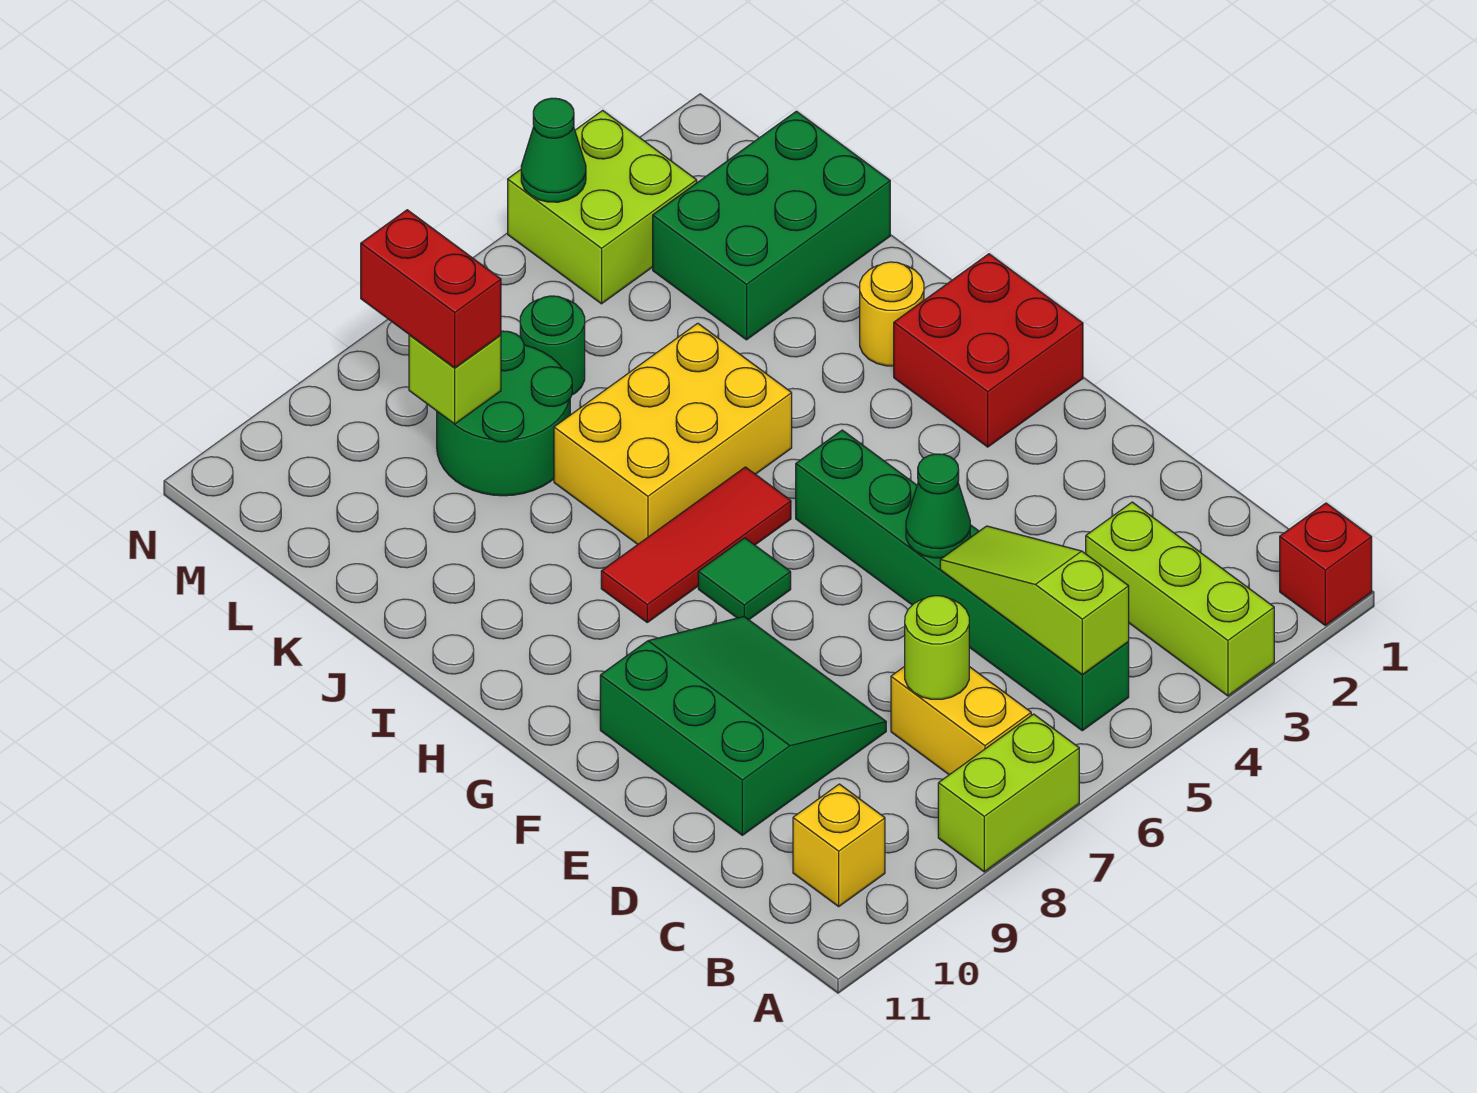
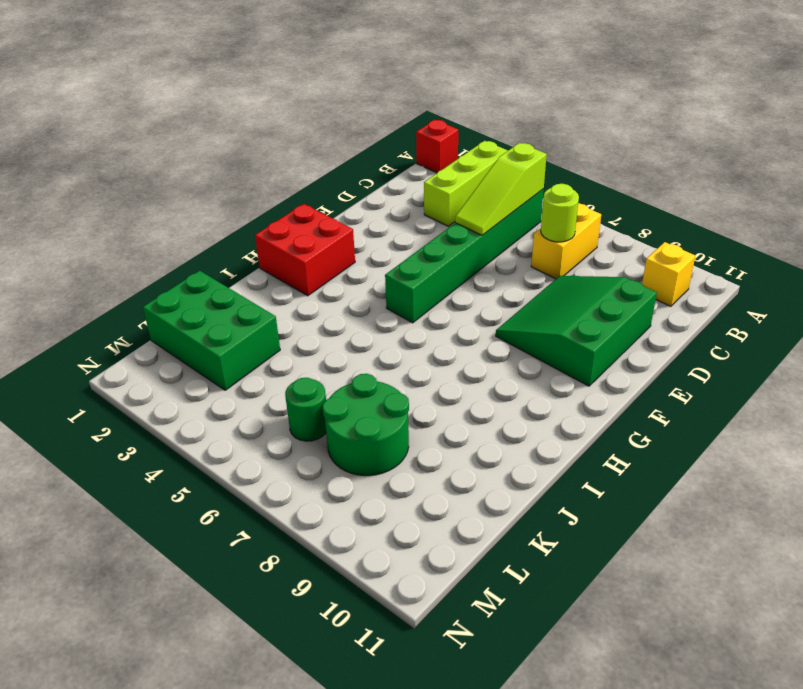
none -> lime brick A7:A8 level 1
none -> green tile G7 level 1
none -> red tile H6:H8 level 1

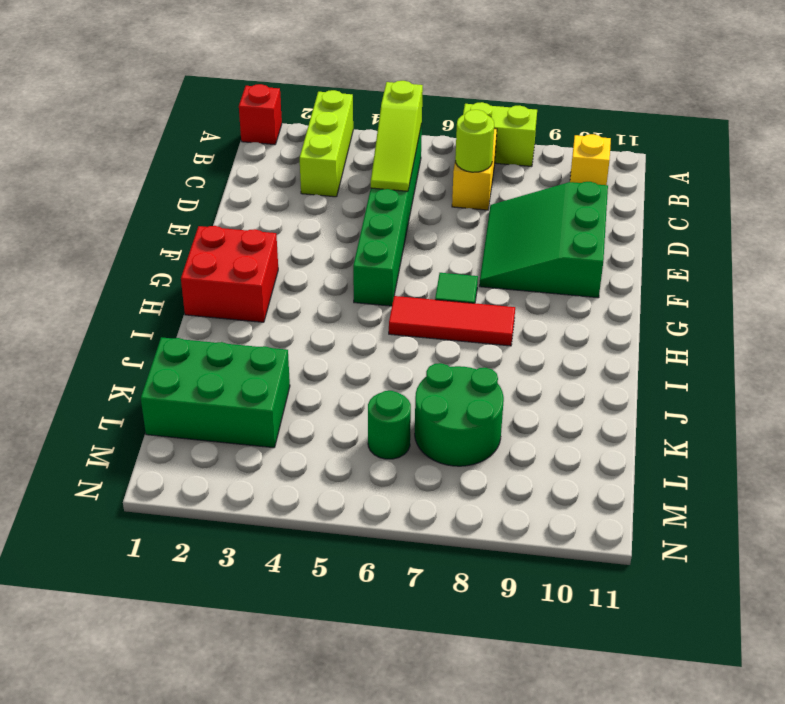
none -> yellow round brick I2 level 1
none -> yellow brick I5:J7 level 1
none -> lime brick M3:N4 level 1

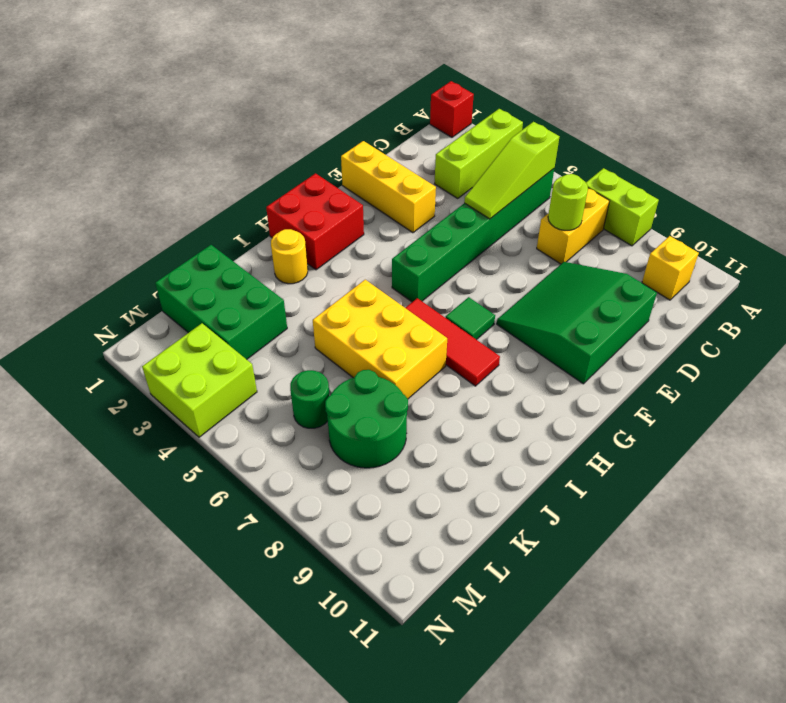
yellow brick E1:E3 level 1 -> none
none -> green cone E5 level 2
none -> lime brick L8 level 2
none -> green cone N4 level 2

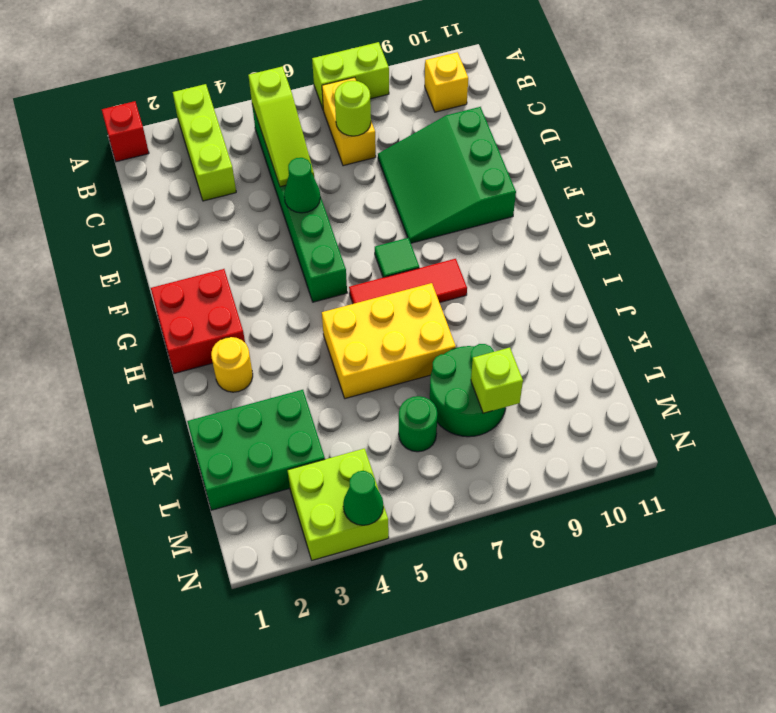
none -> red brick L8:M8 level 3

